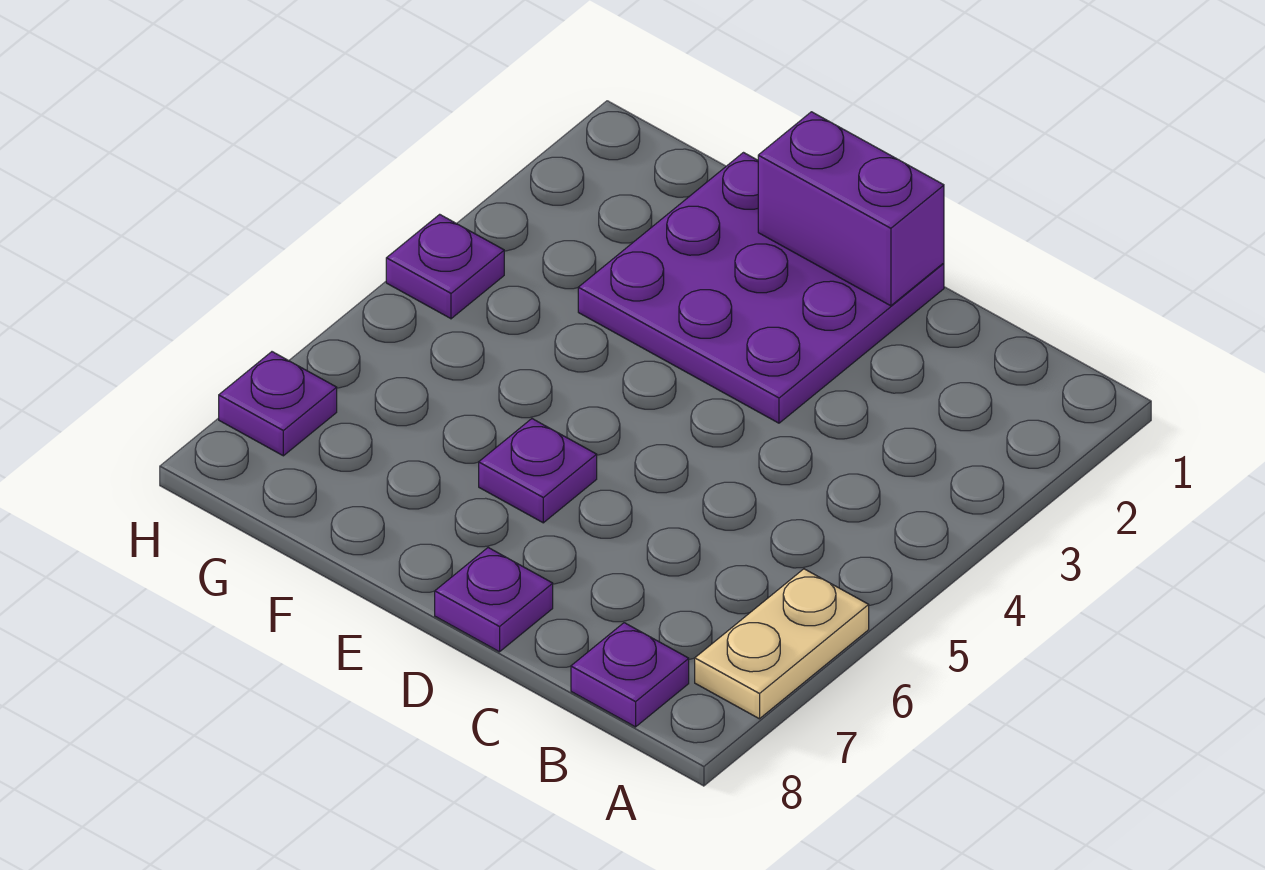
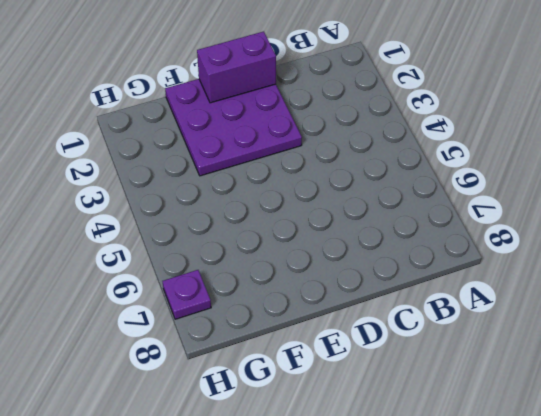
none -> tan plate A6:A7 level 1
none -> purple plate B8 level 1

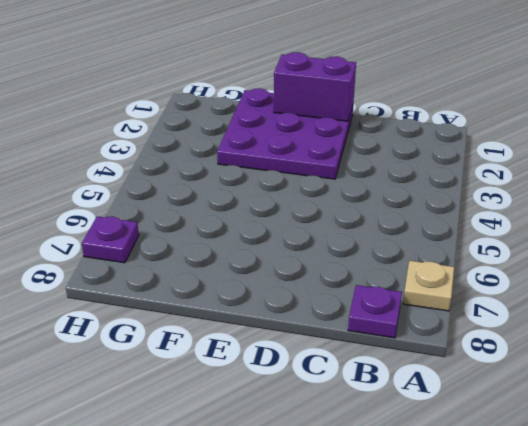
tan plate A7 level 1 -> tan plate A6:A7 level 1
none -> purple plate D8 level 1
none -> purple plate E6 level 1

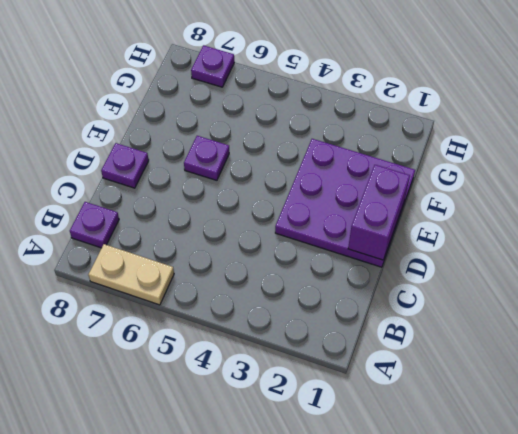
none -> purple plate H4 level 1

